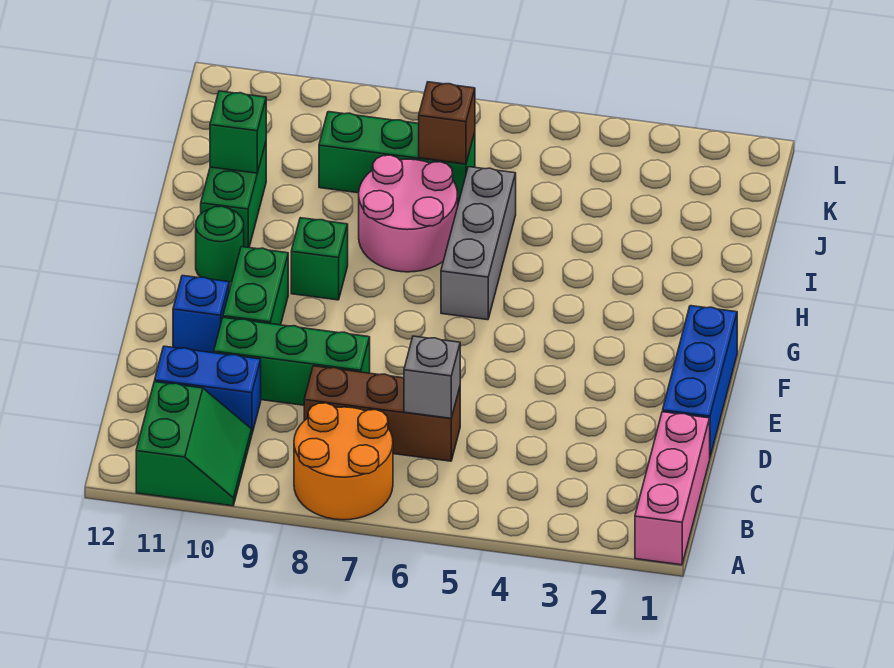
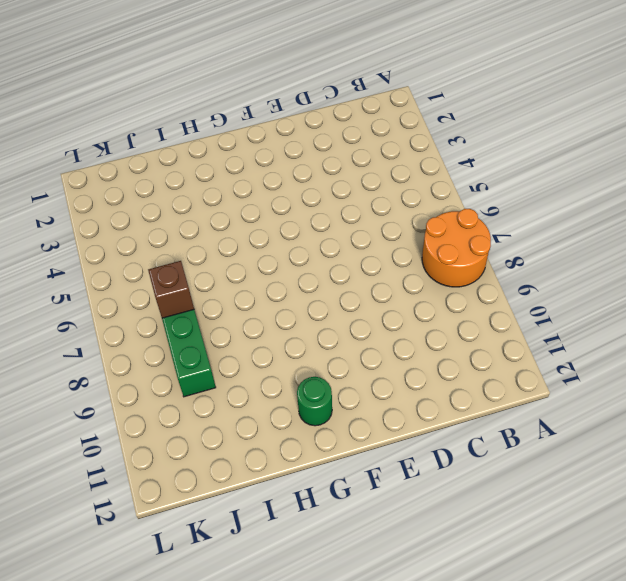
none -> pink brick A1:C1 level 1
none -> green slope A10:B11 level 1 top 11
none -> brown brick C6:C8 level 1

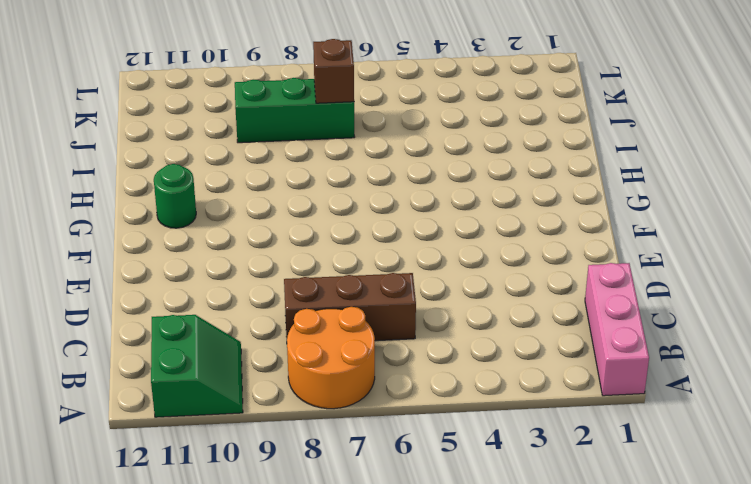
none -> blue brick C10:C11 level 1
none -> blue brick D1:F1 level 1
none -> green brick D8:D10 level 1

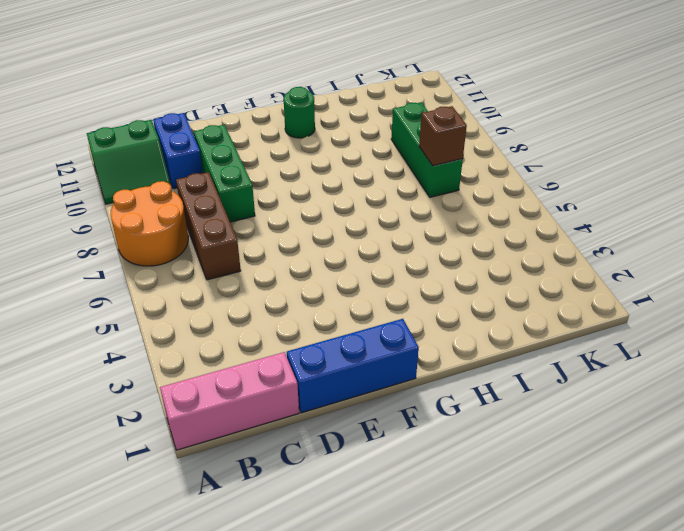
none -> green brick E10:F10 level 1
none -> blue brick E11 level 1
none -> grey brick G6:I6 level 1

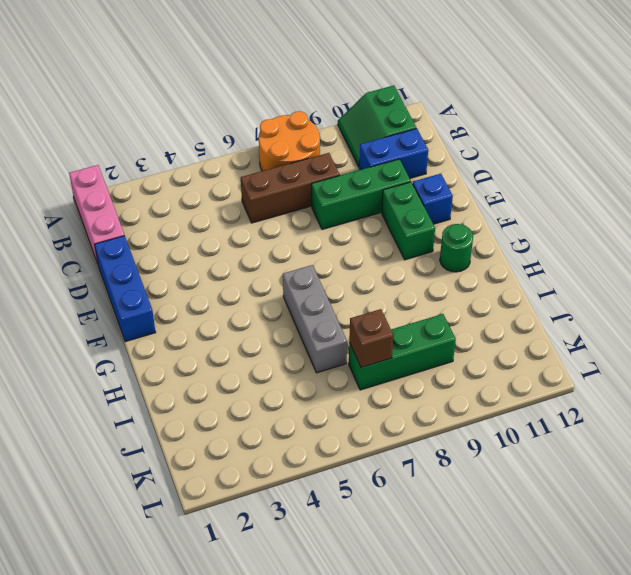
none -> green brick G9 level 1
none -> pink round brick H7:I8 level 1
none -> green brick H11:I11 level 1

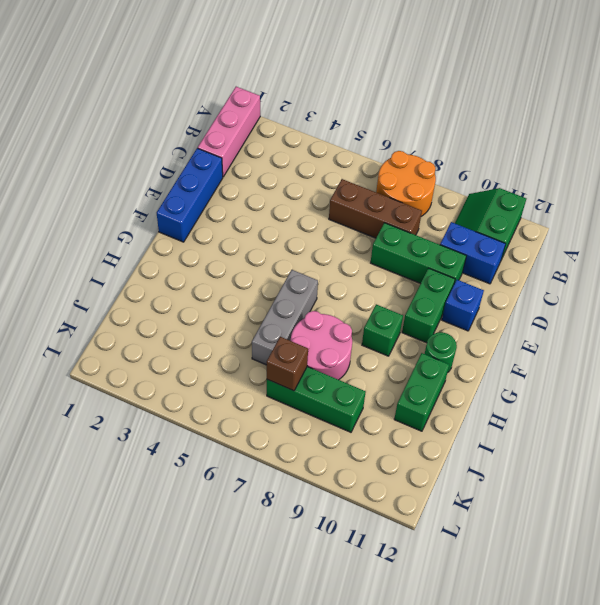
none -> grey brick C6 level 2
none -> green brick I11 level 2

